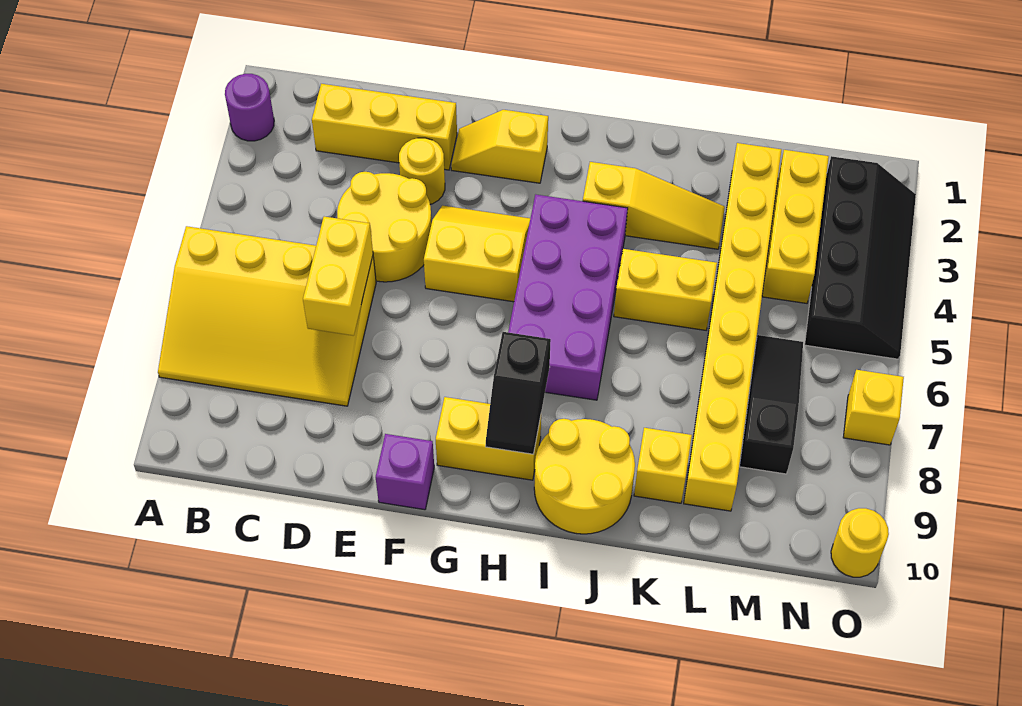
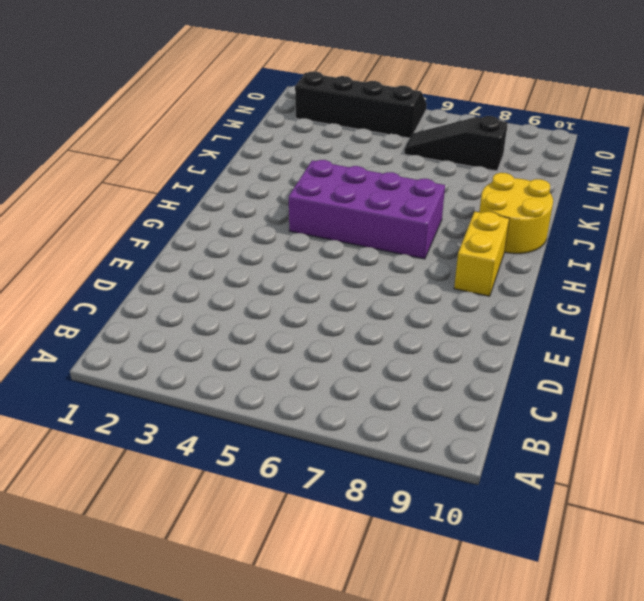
none -> purple round brick A2 level 1
none -> yellow slope A6:D8 level 1 top 6
none -> yellow brick C2:E2 level 1

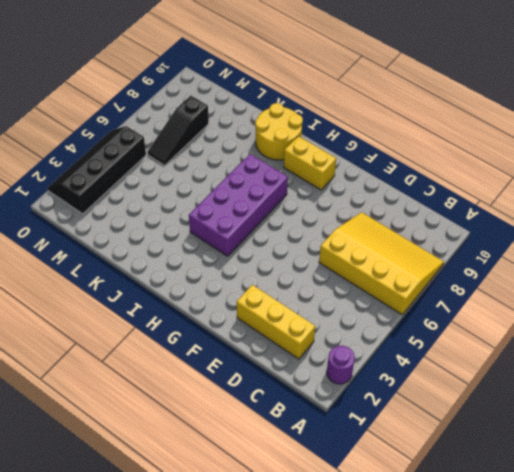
none -> yellow round brick D4:E5 level 1
none -> yellow round brick E3 level 1
none -> yellow slope F2:G2 level 1 top G

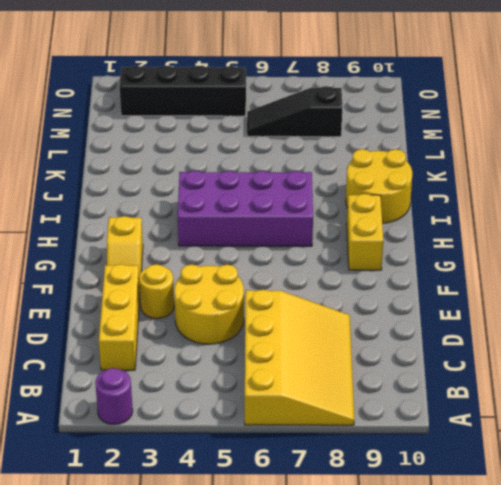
none -> yellow slope F4:G5 level 1 top 5
none -> purple brick F10 level 1
none -> yellow slope I3:K3 level 1 top I

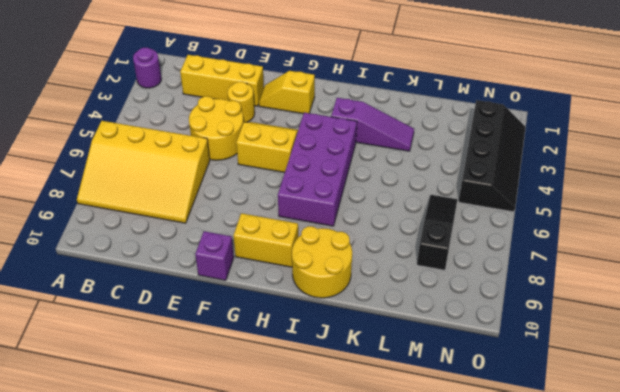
purple slope I3:K3 level 1 top I -> yellow slope I3:K3 level 1 top I
none -> yellow brick J5:K5 level 1
none -> yellow brick K9 level 1
none -> yellow brick L2:L9 level 1

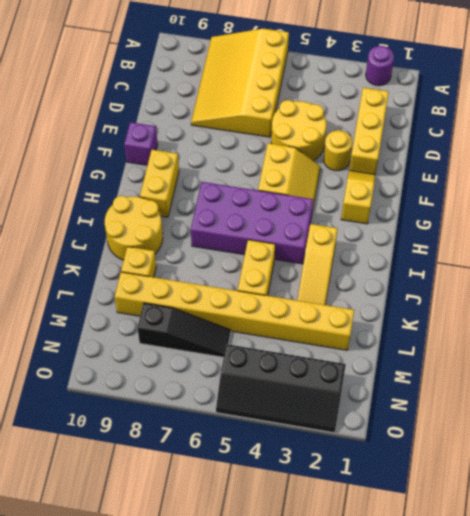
none -> yellow brick M2:M4 level 1
none -> yellow brick O7 level 1
none -> yellow round brick O10 level 1

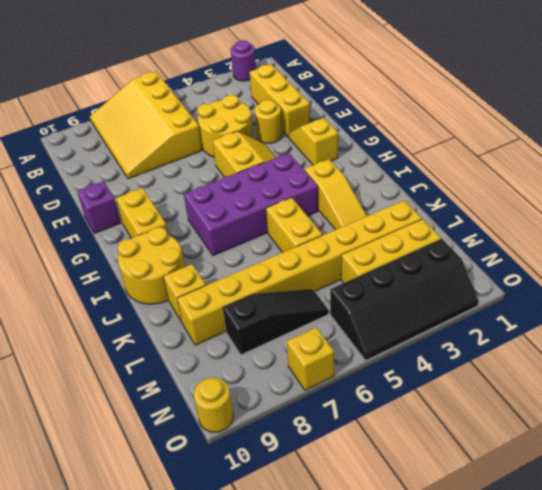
none -> yellow brick D6:D7 level 2
none -> black slope H8:H9 level 2 top 8

